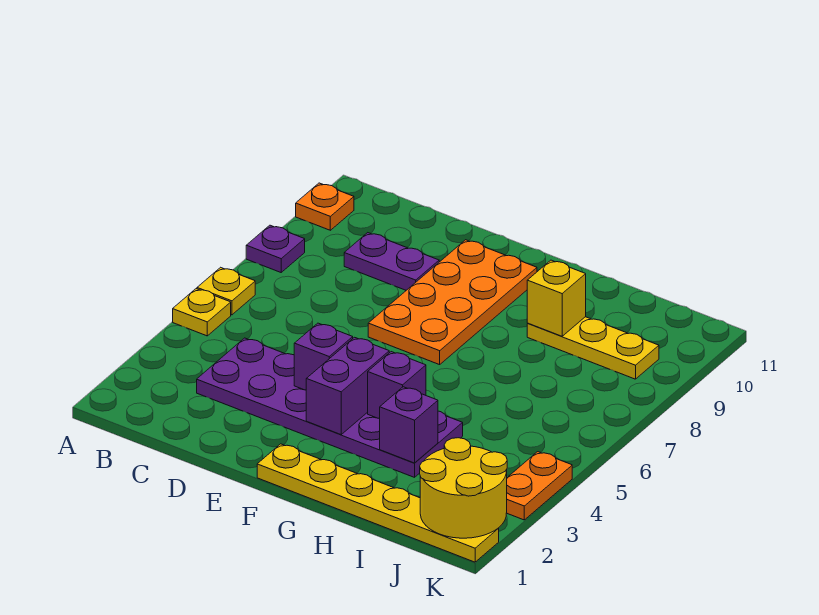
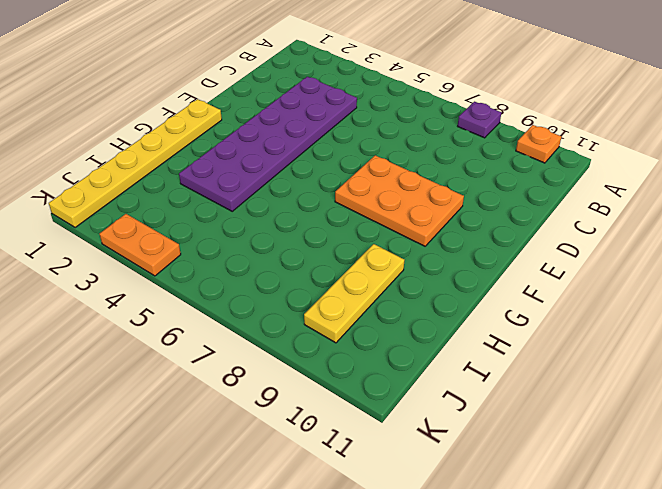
orange plate E7:F9 level 1 -> orange plate E7:F10 level 1
none -> yellow plate A5 level 1
none -> yellow plate A6 level 1
none -> purple plate C9:D9 level 1

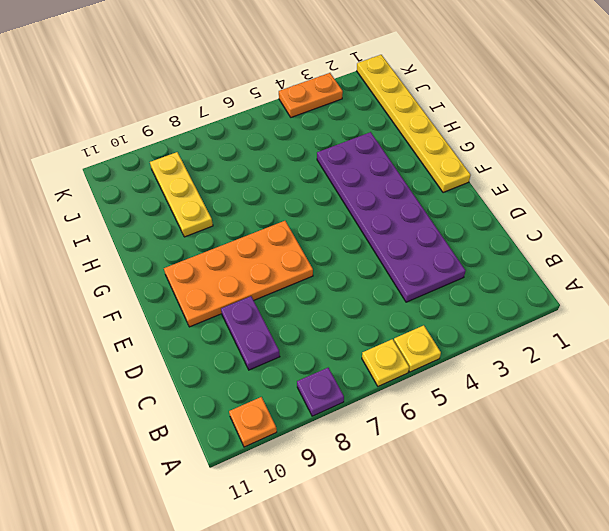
none -> purple brick E4 level 2
none -> purple brick F3:F4 level 2
none -> purple brick G4 level 2

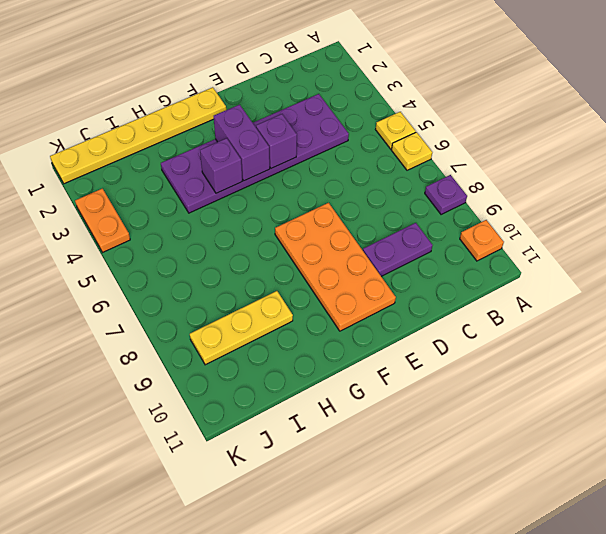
none -> purple brick H3 level 2
none -> yellow brick H9 level 2
none -> yellow round brick J1:K2 level 2

